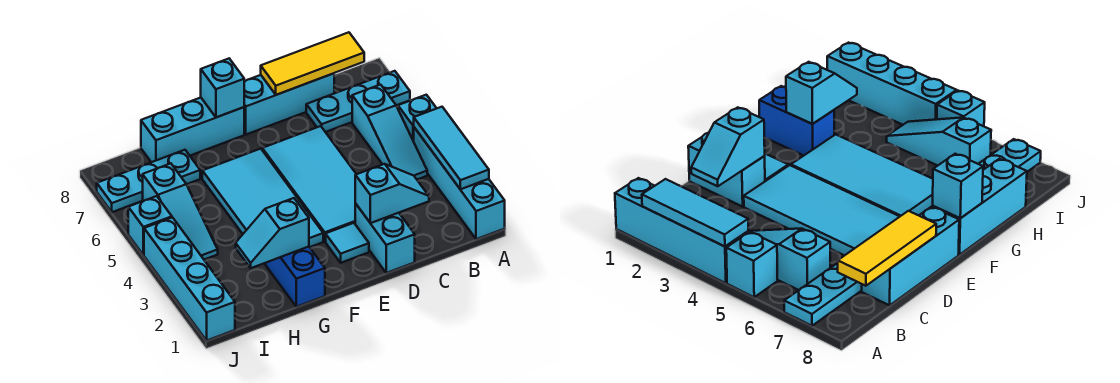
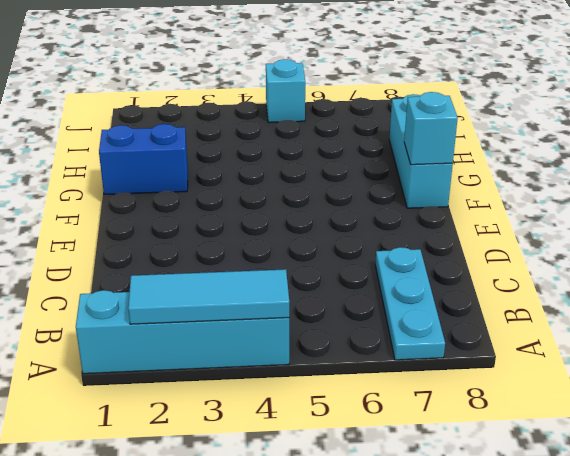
none -> cyan brick A5 level 1
none -> cyan slope B4:B6 level 1 top 6
none -> cyan brick C8:E8 level 1

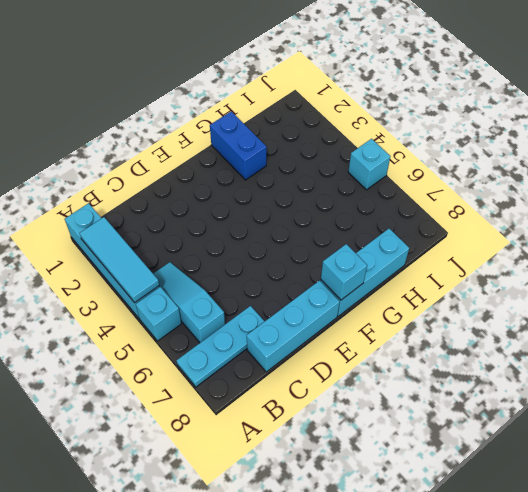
none -> cyan brick D1:D2 level 1
none -> cyan tile D3:E6 level 1
none -> cyan tile E2 level 1

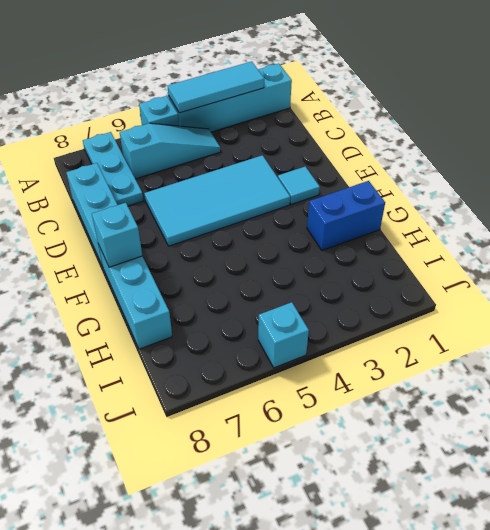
none -> cyan brick D1:D2 level 1
none -> cyan tile F3:G6 level 1
none -> cyan plate H7:J7 level 1

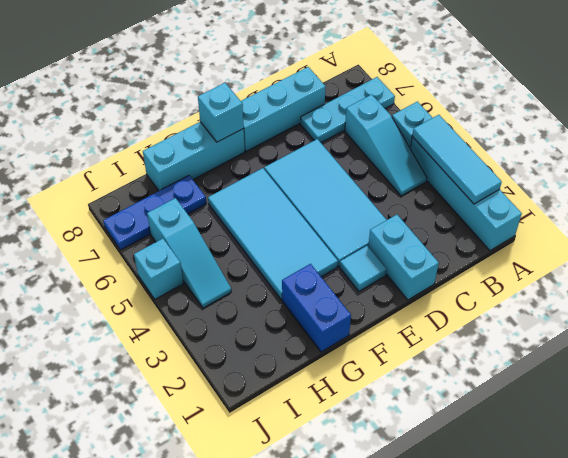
blue plate H7:J7 level 1 -> cyan plate H7:J7 level 1
none -> cyan brick J1:J4 level 1
none -> yellow tile B8:D8 level 2
none -> cyan slope C2:D2 level 2 top D

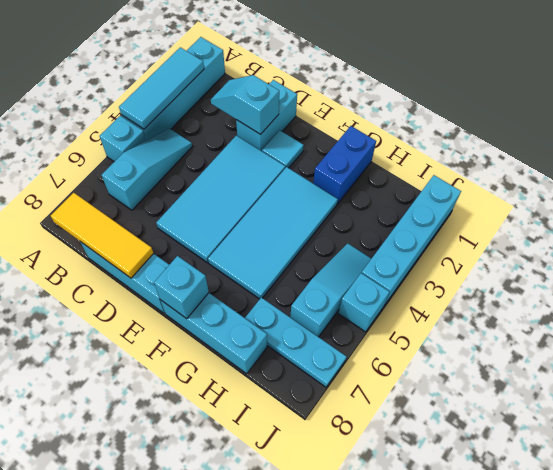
none -> cyan plate A7:C7 level 1
none -> cyan slope G2:H2 level 2 top G

